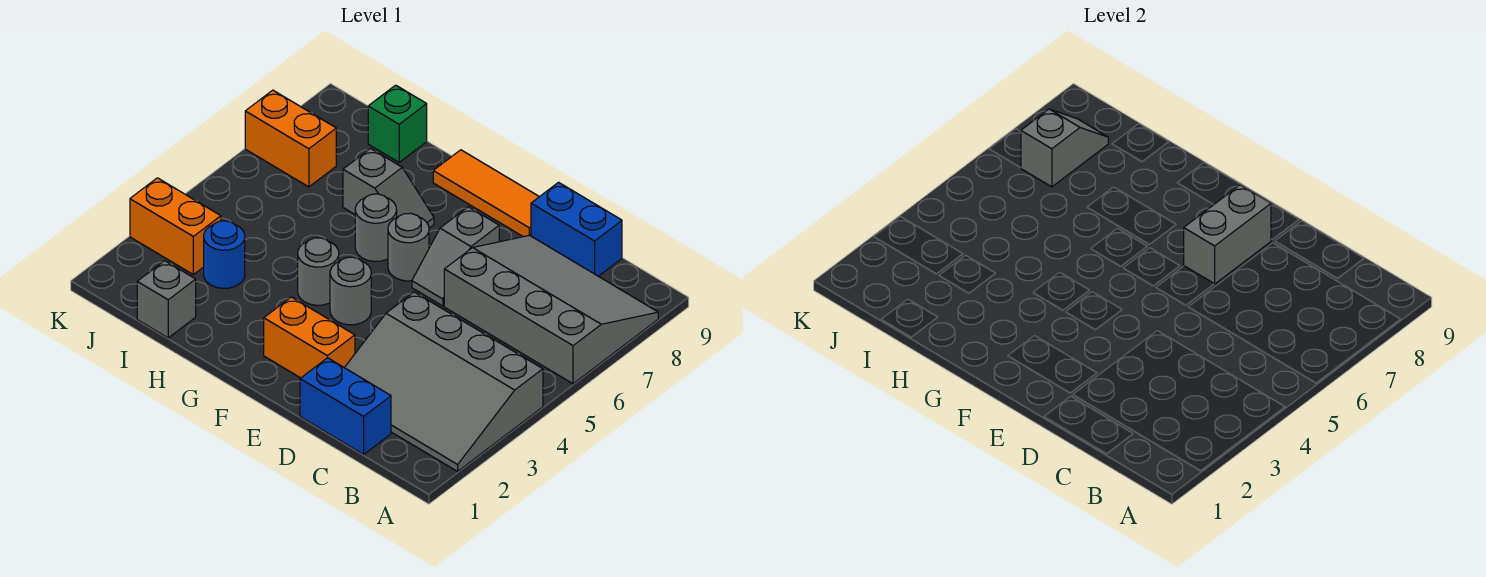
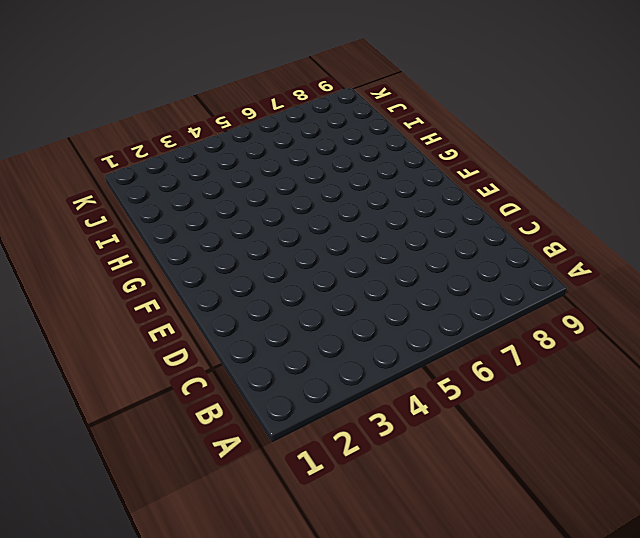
none -> grey slope A2:D4 level 1 top 4
none -> grey slope A6:D8 level 1 top 6
none -> blue brick C1:D1 level 1

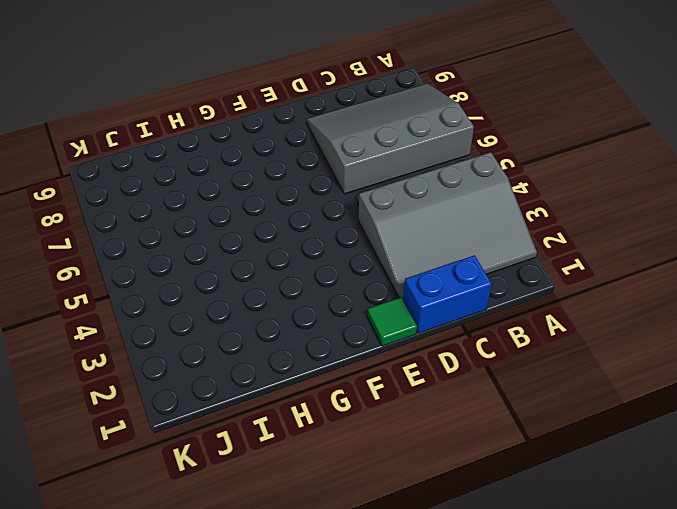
green tile E1 level 1 -> none
none -> blue brick C9:D9 level 1
none -> orange brick E2:F2 level 1
none -> grey slope E6:E7 level 1 top 7

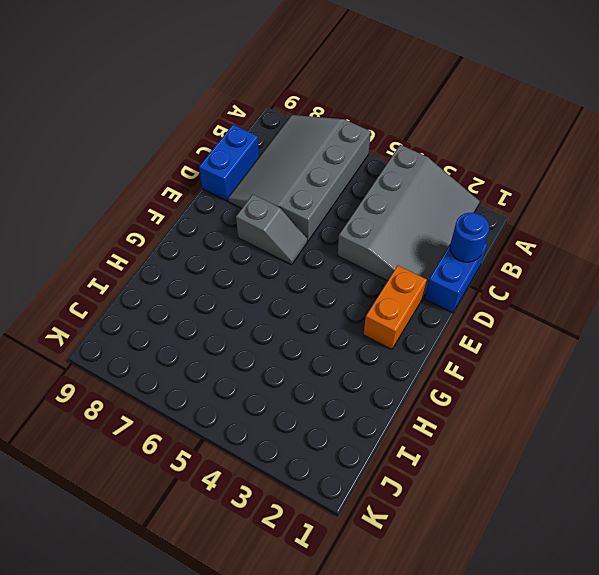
blue round brick C1 level 2 -> blue round brick I3 level 1
none -> orange tile E9:G9 level 1
none -> grey round brick F4 level 1
none -> grey round brick F6 level 1

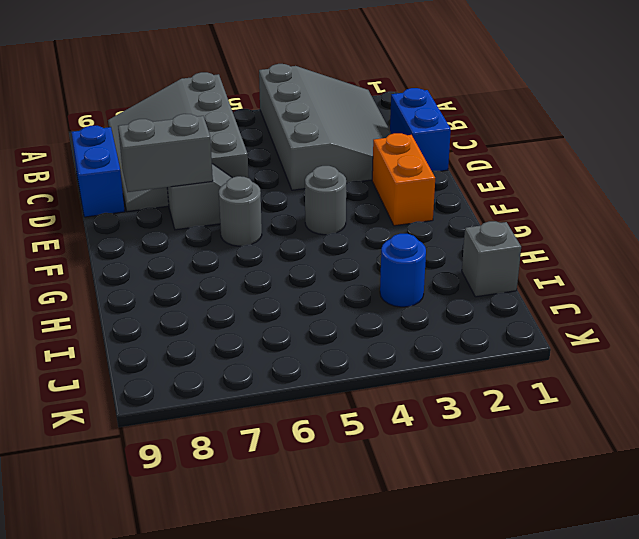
none -> orange tile E9:G9 level 1
none -> grey round brick G4 level 1
none -> grey round brick G6 level 1

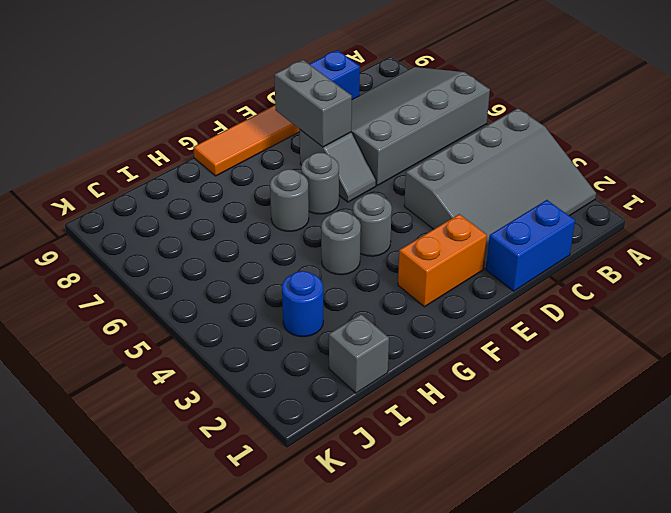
none -> grey slope G7:H7 level 1 top H
none -> green brick I9 level 1
none -> orange brick J3:K3 level 1

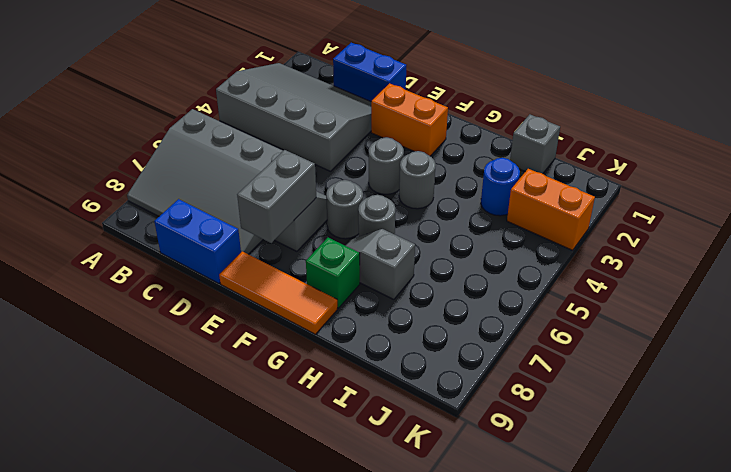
green brick G8 level 1 -> green brick I9 level 1
none -> orange brick J7:K7 level 1
none -> grey slope J7:J8 level 2 top 7

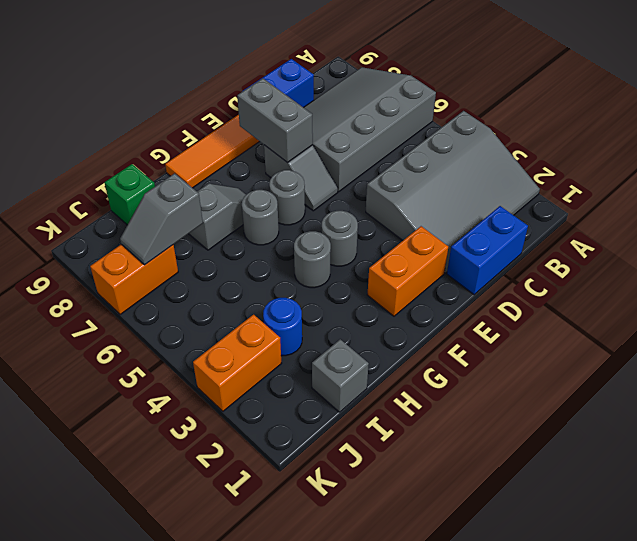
grey slope I7:J7 level 2 top I -> grey slope J7:J8 level 2 top 7

